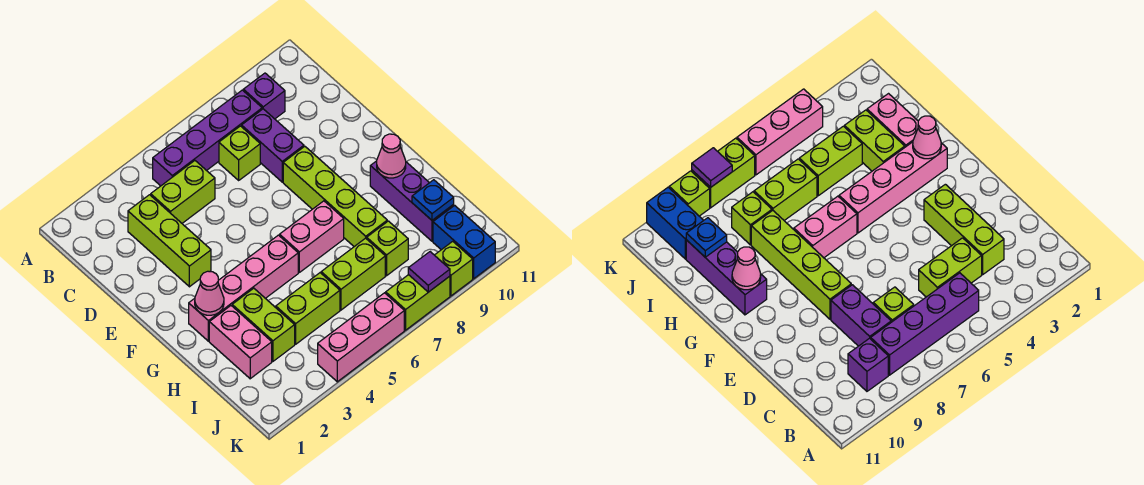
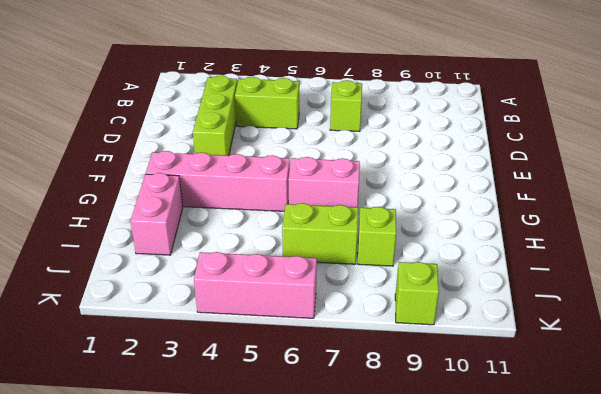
none -> purple brick B5:B8 level 1
none -> purple brick B9 level 1
none -> purple brick C8:D8 level 1

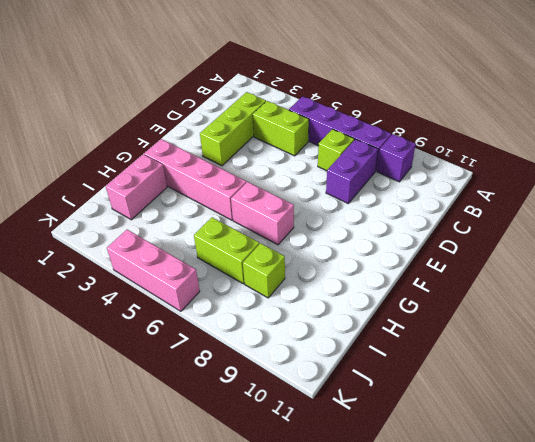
none -> lime brick E8:H8 level 1
none -> purple brick G10:I10 level 1
none -> lime brick H3:I3 level 1

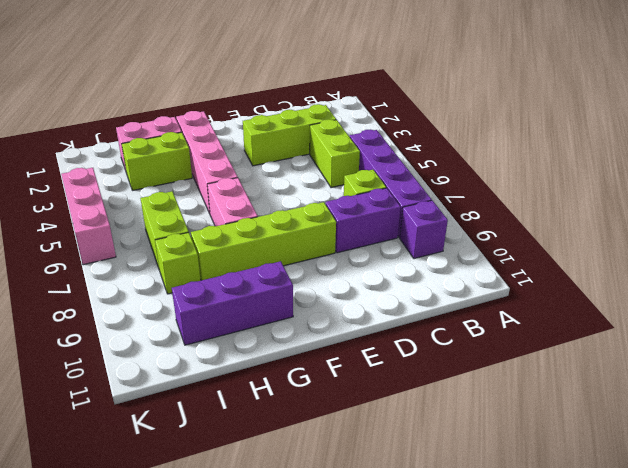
none -> lime brick I4:I5 level 1
none -> blue brick J10:K10 level 1
none -> lime brick K7:K8 level 1

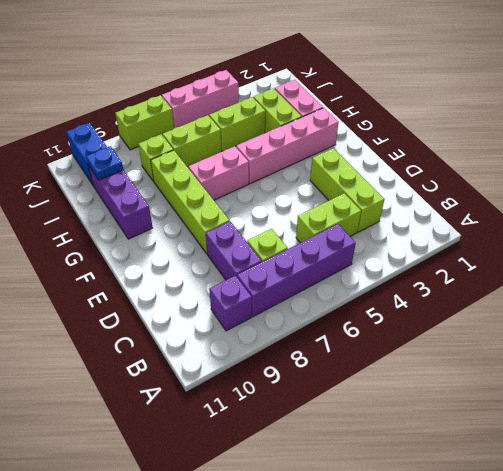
none -> lime brick K9 level 1
none -> pink cone G2 level 2
none -> pink cone G10 level 2

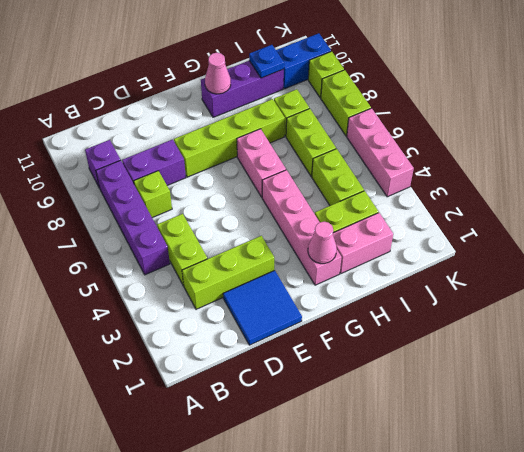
blue tile D1:E2 level 1 -> none
none -> purple tile K8 level 2

